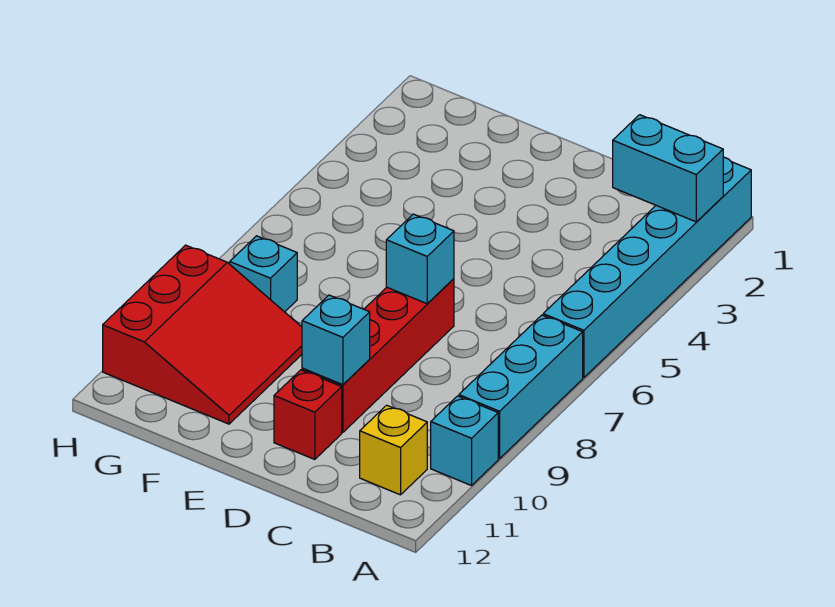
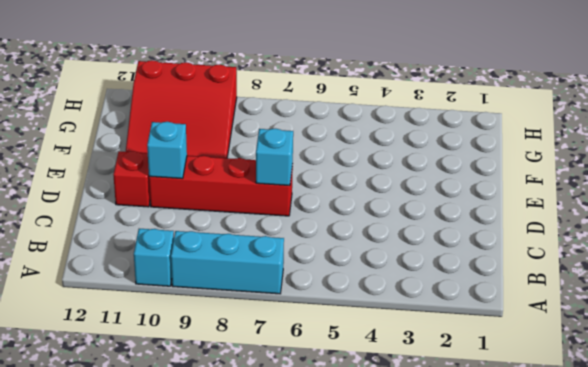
none -> cyan brick A1:A6 level 1
none -> yellow brick B11 level 1

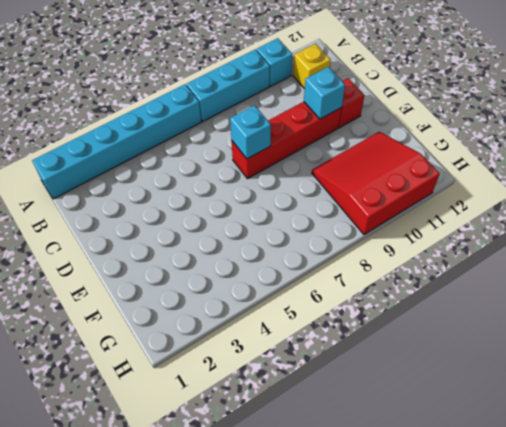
none -> cyan brick G8 level 1
none -> cyan brick A2:B2 level 2

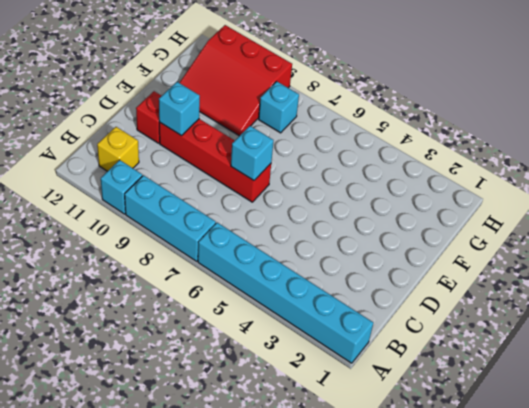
none -> cyan brick A2:B2 level 2

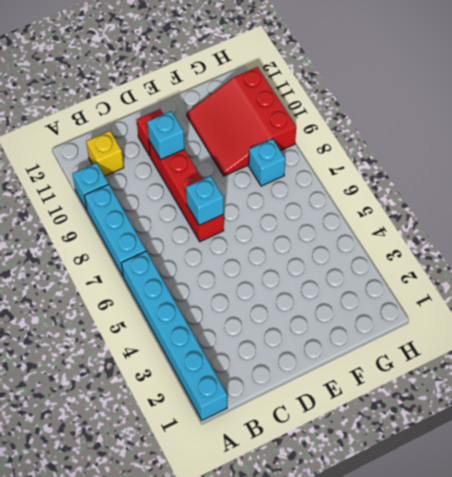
none -> cyan brick A2:B2 level 2

